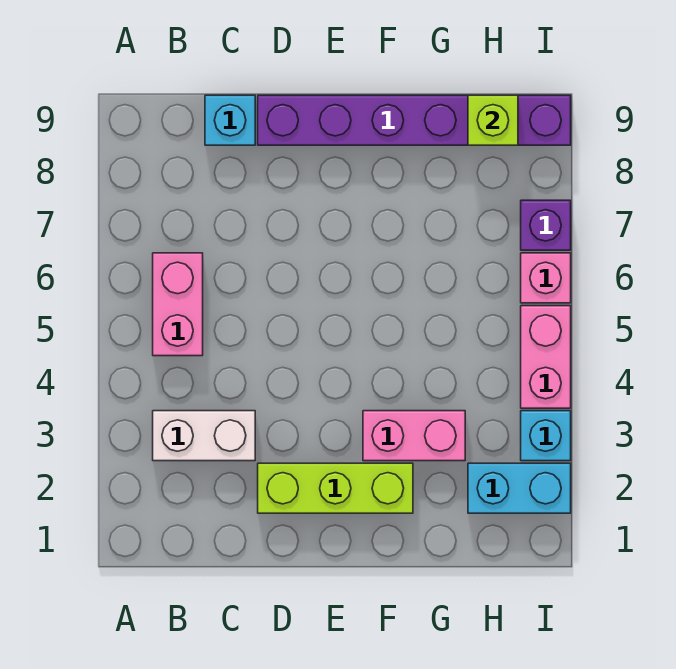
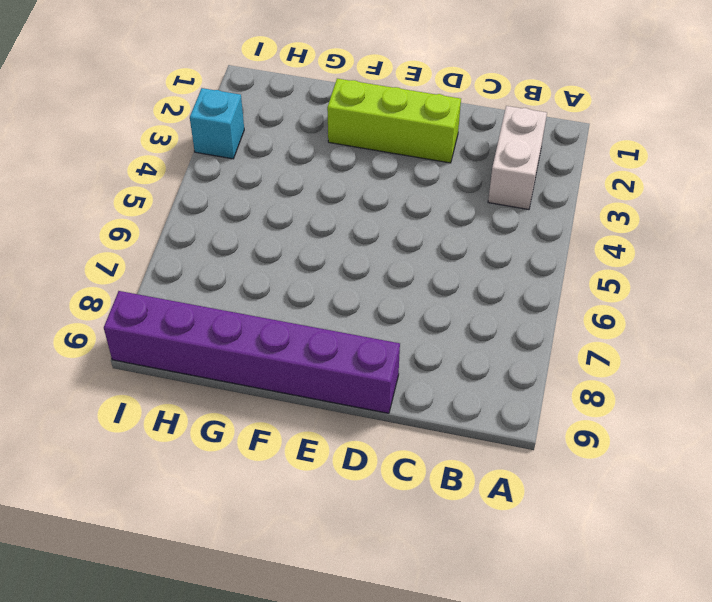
white brick B2:B3 level 1 -> white brick B3:C3 level 1
none -> pink brick B5:B6 level 1
none -> cyan brick C9 level 1
none -> pink brick F3:G3 level 1

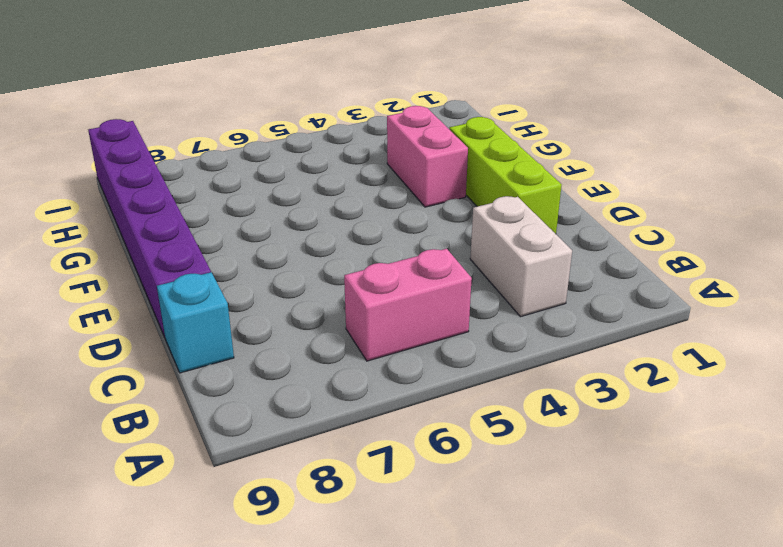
none -> cyan brick H2:I2 level 1
none -> cyan brick I3 level 1
none -> pink brick I4:I5 level 1

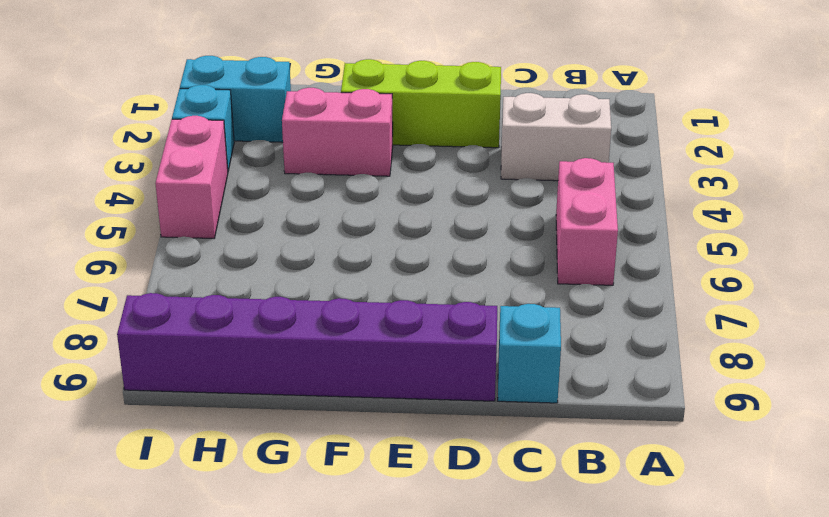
none -> pink brick I6 level 1
none -> purple brick I7 level 1
none -> lime brick H9 level 2

